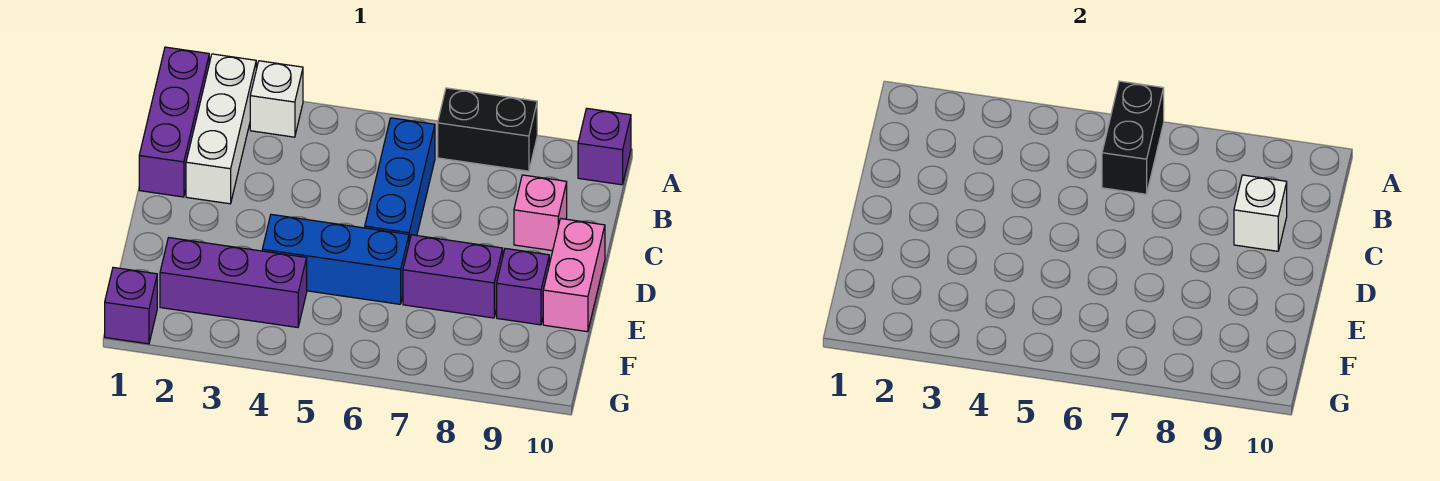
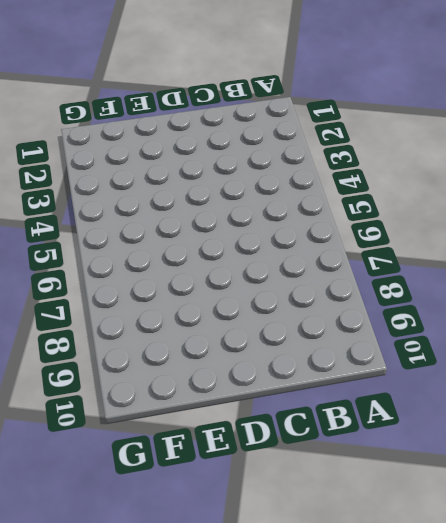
none -> purple brick A1:C1 level 1
none -> white brick A2:C2 level 1
none -> white brick A3 level 1

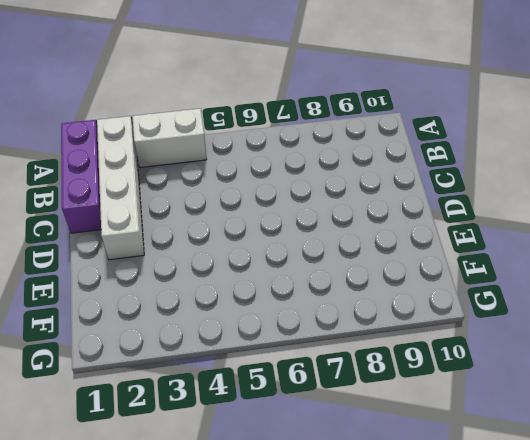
white brick A2:D2 level 1 -> white brick A2:C2 level 1
white brick A3:A4 level 1 -> white brick A3 level 1
none -> black brick A7:A8 level 1
none -> purple brick A10 level 1
none -> blue brick B6:D6 level 1

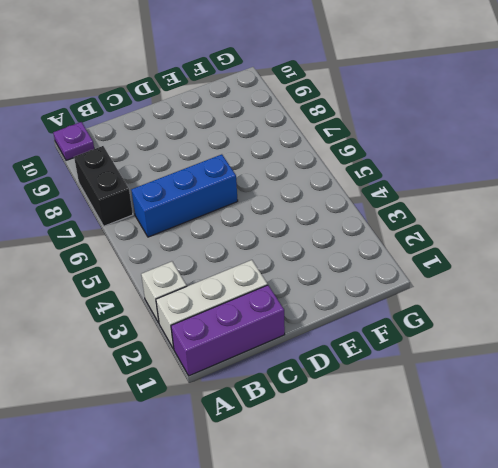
purple plate A10 level 1 -> purple brick A10 level 1
none -> pink brick C9 level 1
none -> pink brick D10:E10 level 1
none -> blue brick E4:E6 level 1

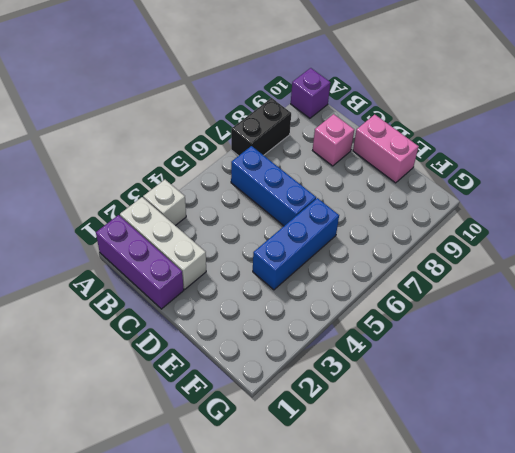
none -> purple brick E7:E8 level 1
none -> purple brick E9 level 1
none -> purple brick F2:F4 level 1

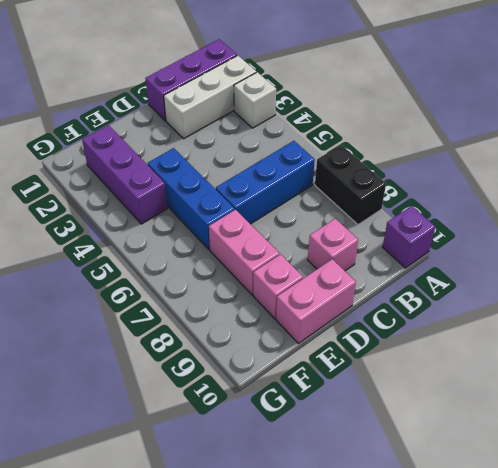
pink brick E7:E8 level 1 -> purple brick E7:E8 level 1
pink brick E9 level 1 -> purple brick E9 level 1
none -> purple brick G1 level 1
none -> black brick A6:B6 level 2
none -> white brick C9 level 2

